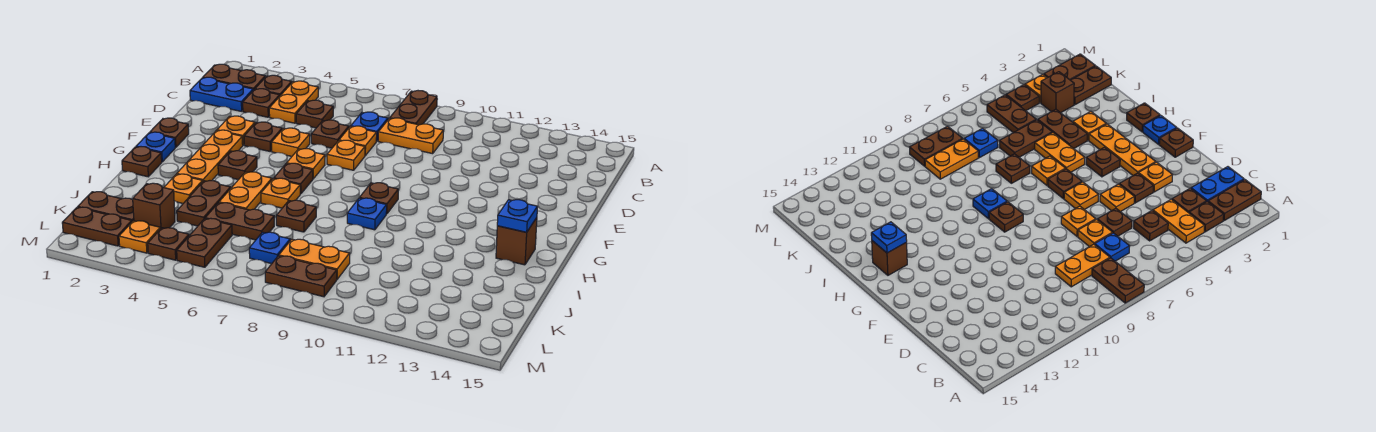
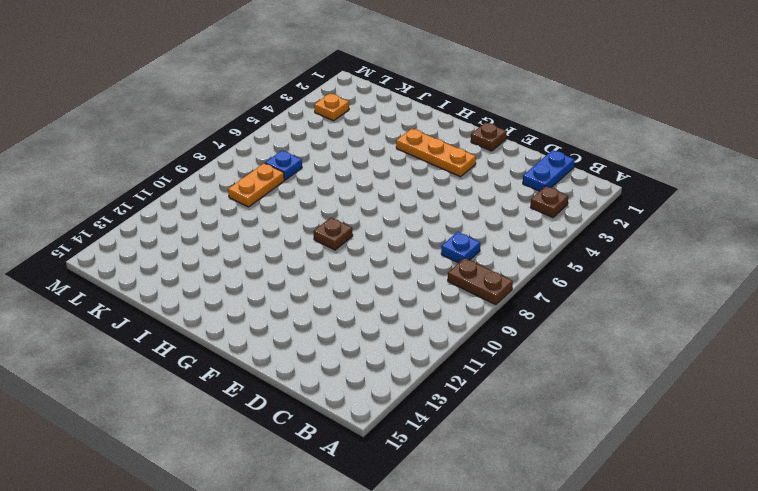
none -> brown plate B1:B2 level 1
none -> orange plate B4:C4 level 1
none -> brown plate C3 level 1
none -> brown plate C5 level 1

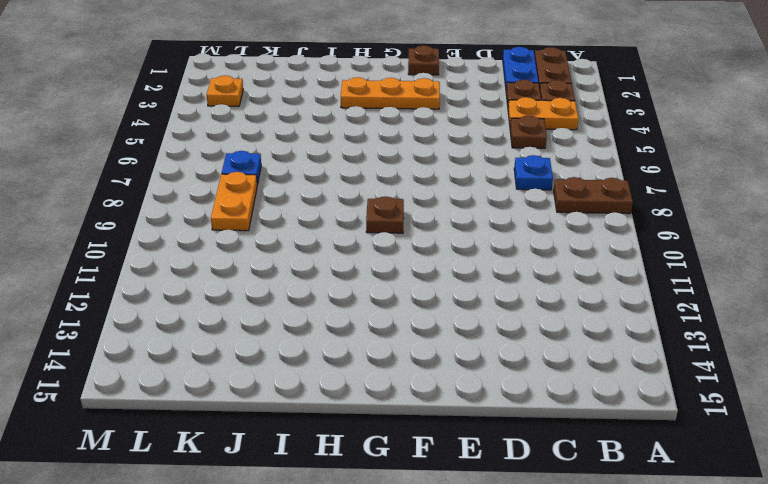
none -> orange plate C8:C9 level 1
none -> brown plate D6 level 1
none -> orange plate D7 level 1
none -> orange plate E3 level 1

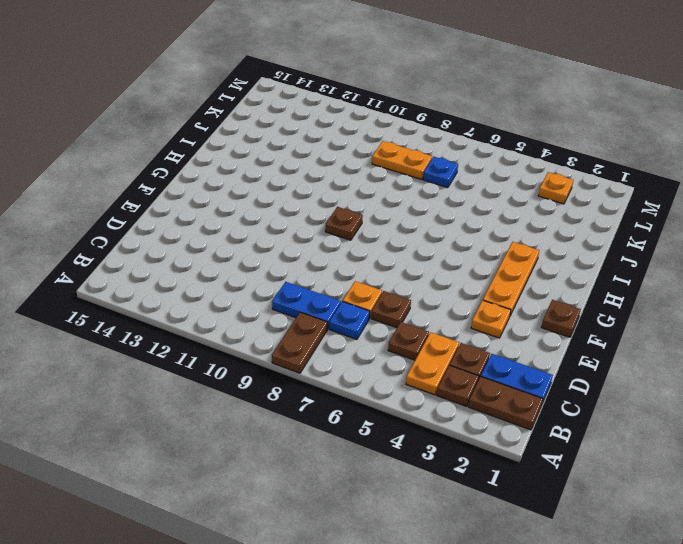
blue plate C8:C9 level 1 -> orange plate C8:C9 level 1
none -> brown plate E4 level 1
none -> orange plate E5 level 1
none -> orange plate E7 level 1
none -> orange plate F6 level 1

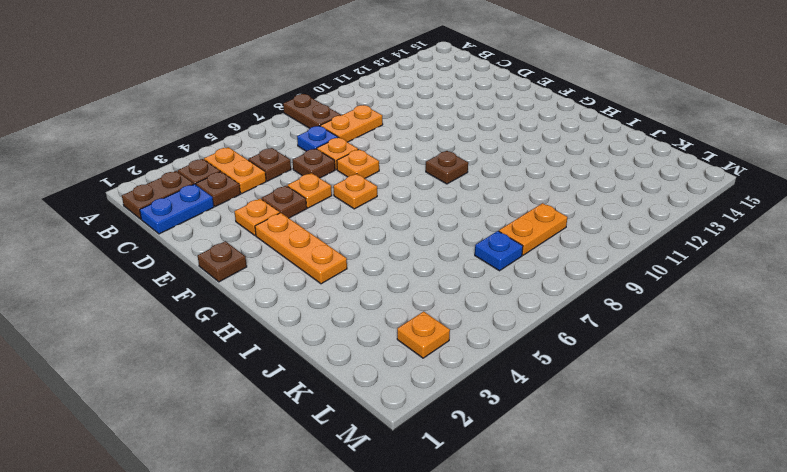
none -> blue plate G1 level 1
none -> brown plate G4 level 1
none -> brown plate G6 level 1
none -> brown plate H1 level 1

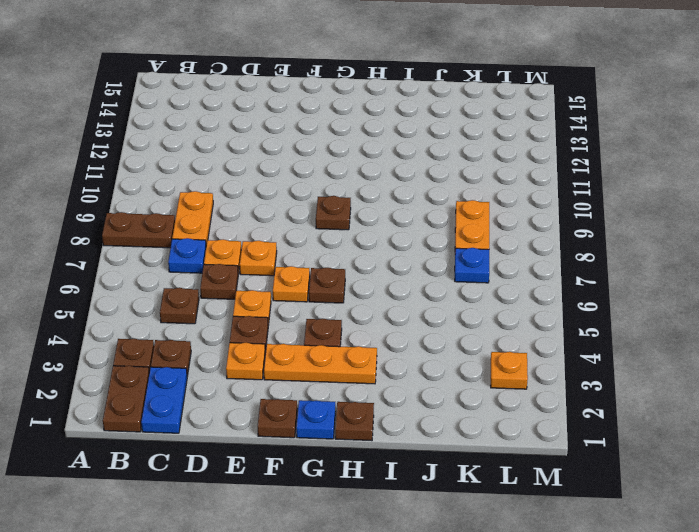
none -> orange plate B4:C4 level 1
none -> orange plate H5:I5 level 1
none -> orange plate H6 level 1
none -> blue plate H9 level 1

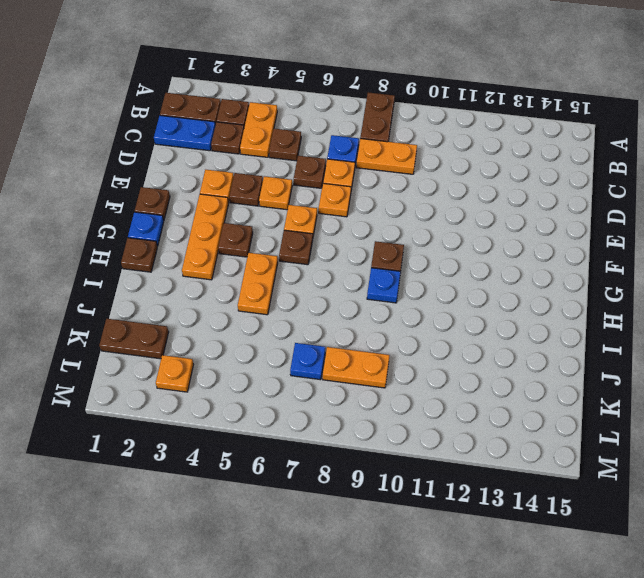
none -> orange plate H6 level 1
none -> brown brick H14 level 1
none -> orange plate I3 level 1
none -> brown plate I4:J4 level 1

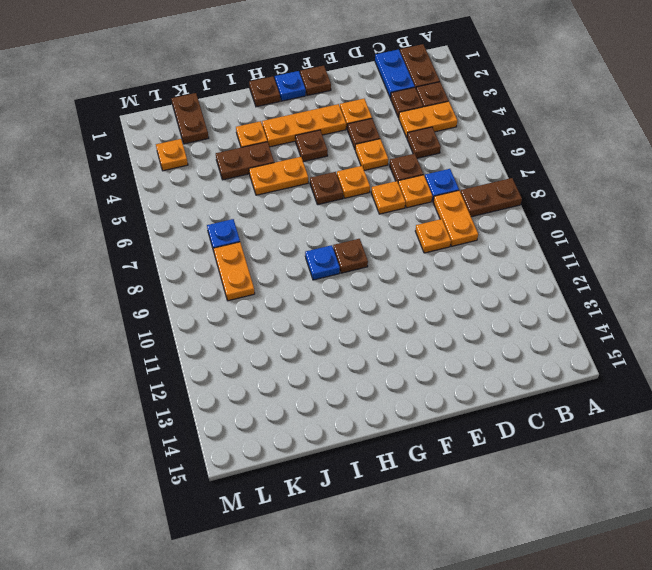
orange plate D9 level 1 -> orange plate H6 level 1
none -> brown brick H14 level 1
none -> brown plate I7 level 1
none -> brown plate J5:J6 level 1
none -> brown brick K3 level 1

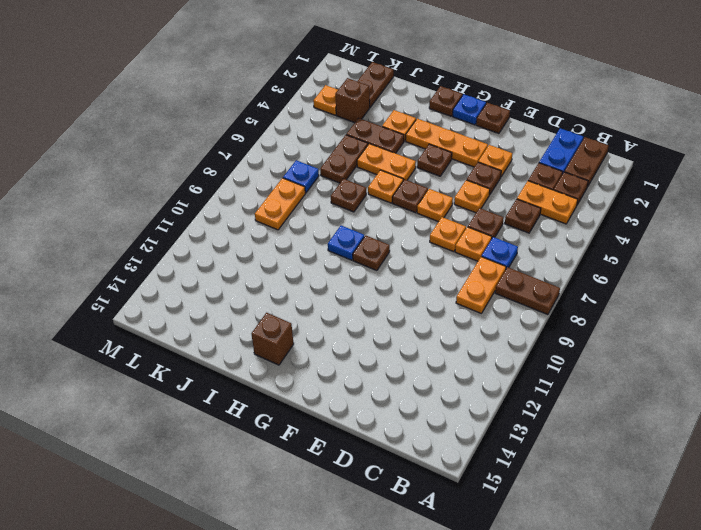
none -> brown plate K5:L5 level 1
none -> brown plate L1:L2 level 1
none -> brown plate L4 level 1
none -> brown plate L8:L9 level 1

